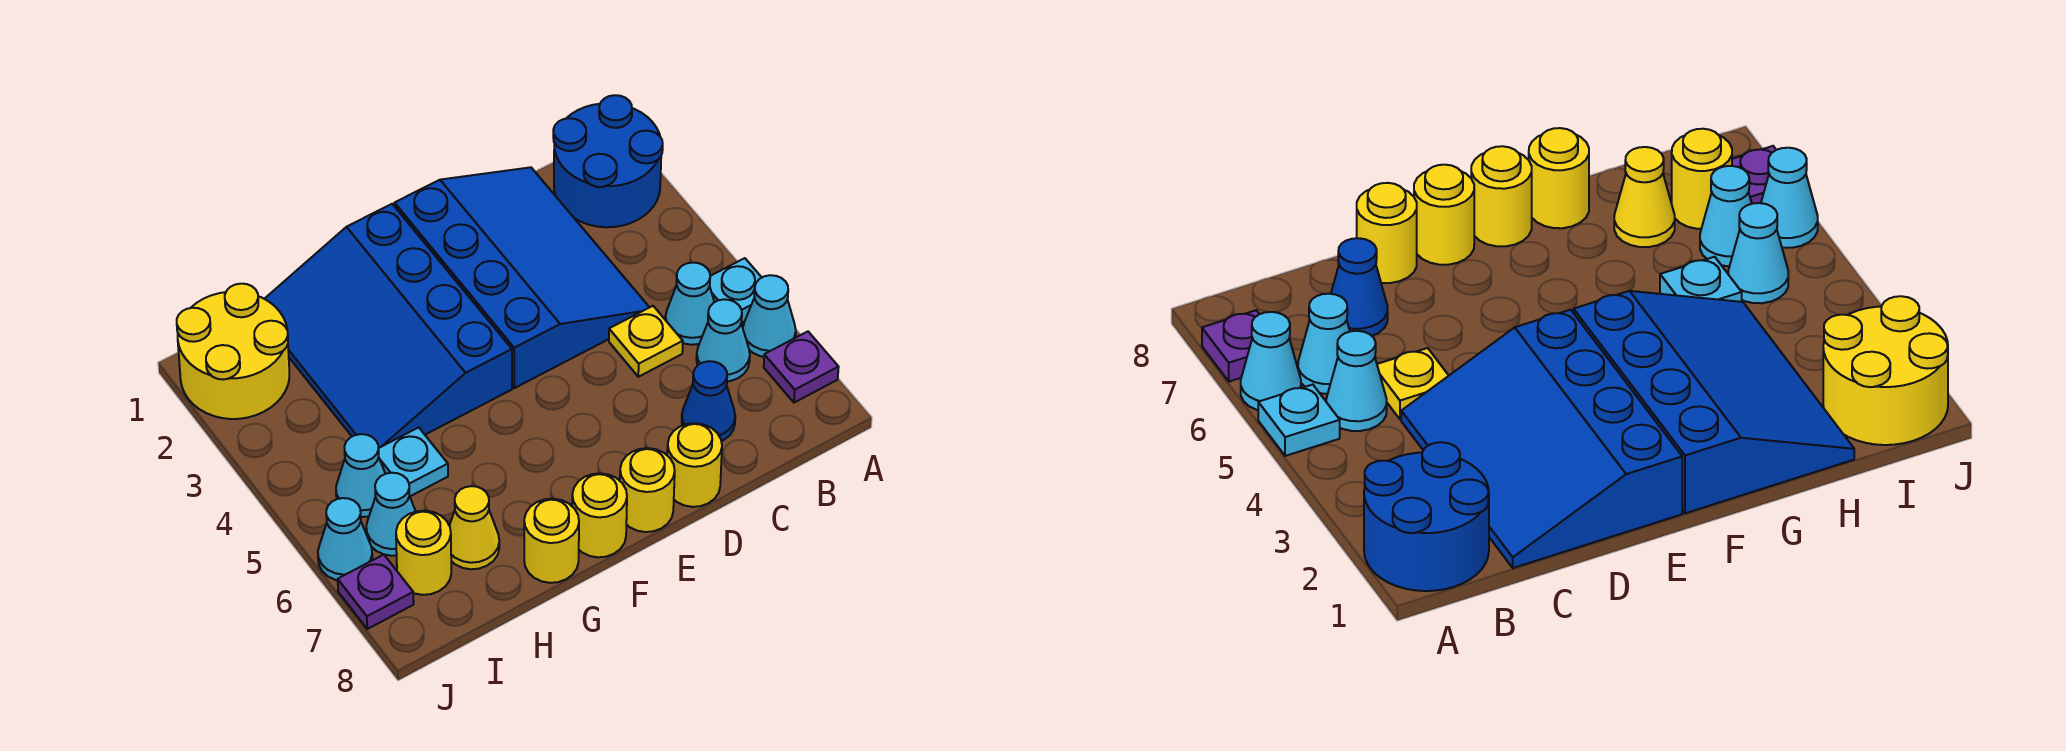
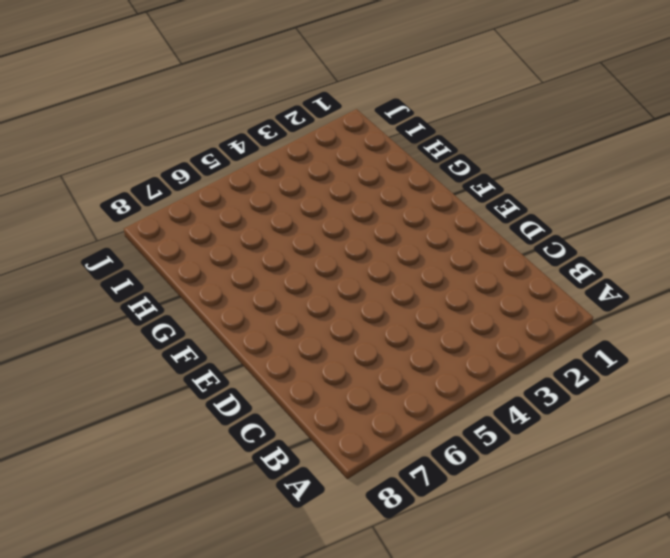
none -> blue round brick A1:B2 level 1
none -> cyan plate A5 level 1
none -> cyan cone A6 level 1

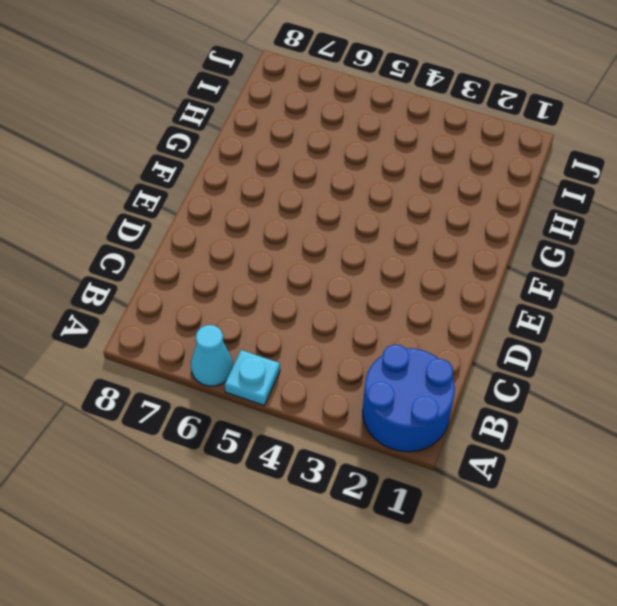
none -> purple plate A7 level 1
none -> cyan cone B5 level 1
none -> cyan cone B6 level 1

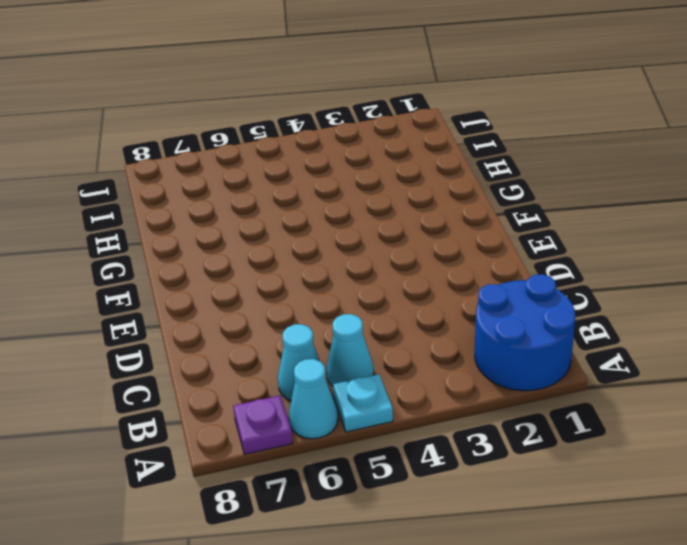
none -> blue slope C1:E4 level 1 top E
none -> yellow plate C5 level 1
none -> blue cone C7 level 1

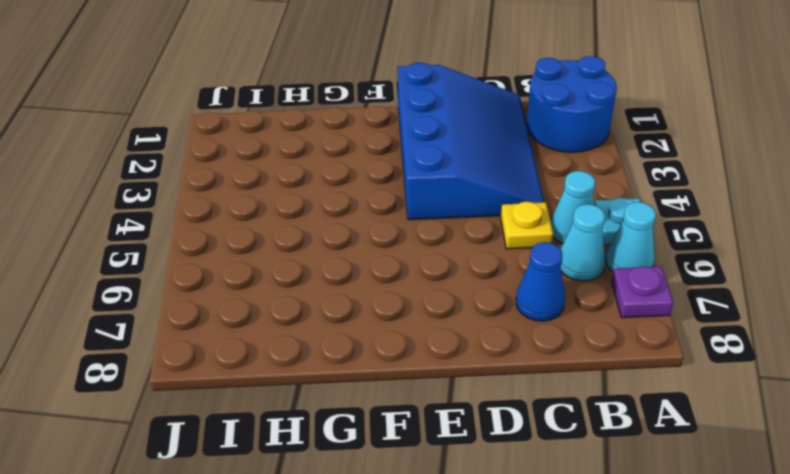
none -> yellow round brick D8 level 1
none -> yellow round brick E8 level 1
none -> blue slope F1:H4 level 1 top F

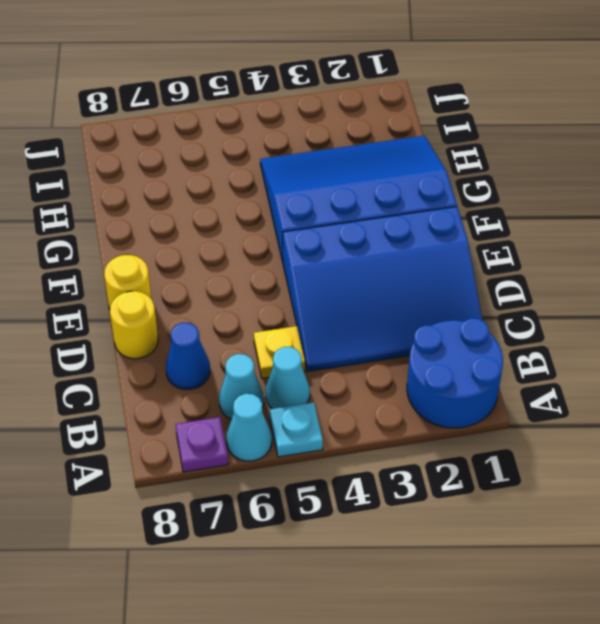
none -> yellow round brick F8 level 1
none -> yellow round brick G8 level 1
none -> cyan plate H5 level 1

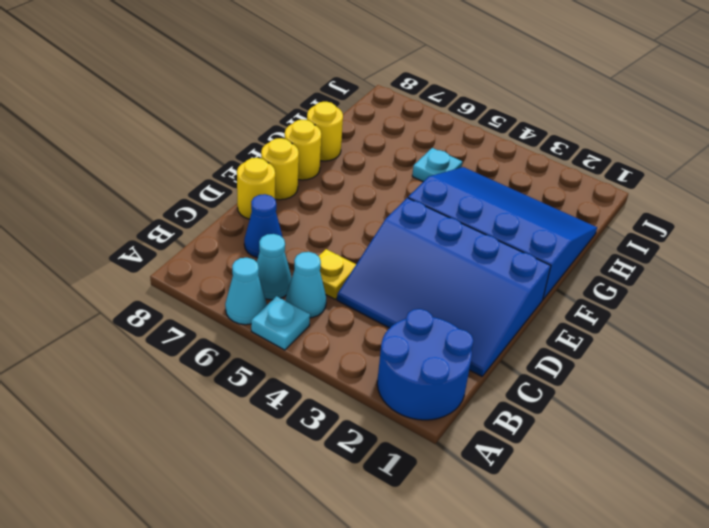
none -> purple plate A7 level 1
none -> yellow cone H7 level 1
none -> yellow round brick I1:J2 level 1

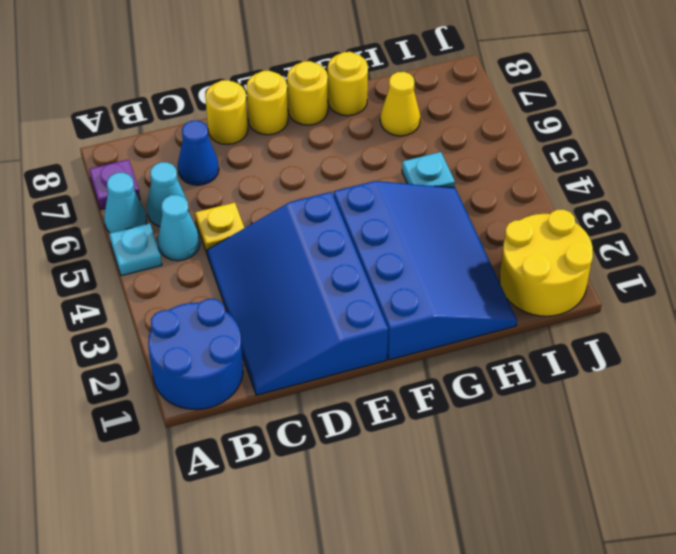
none -> cyan cone I5 level 1
none -> cyan cone I6 level 1
none -> yellow round brick I7 level 1

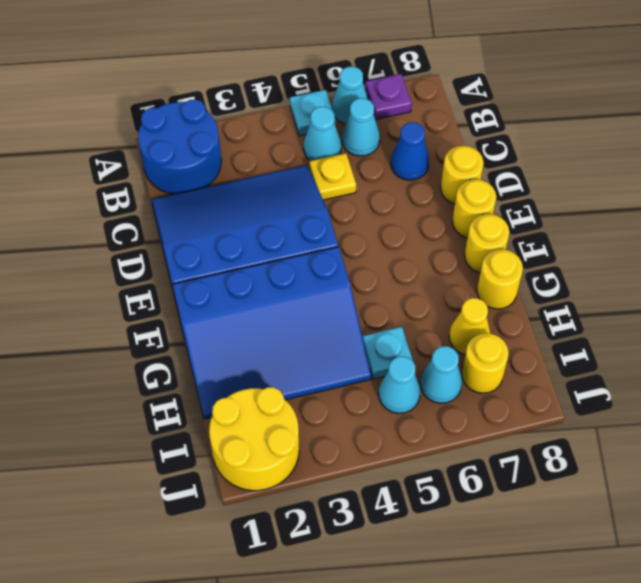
none -> cyan cone J6 level 1
none -> purple plate J7 level 1

